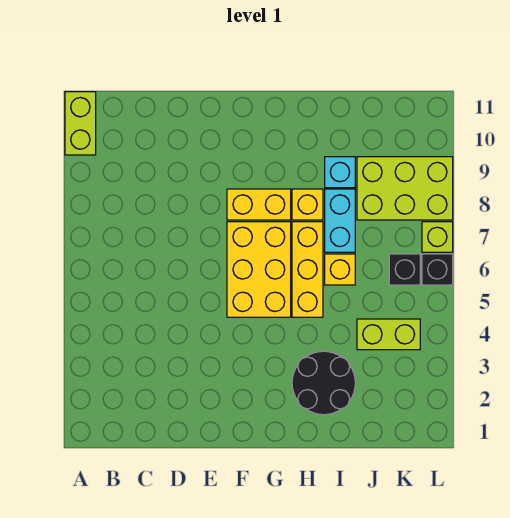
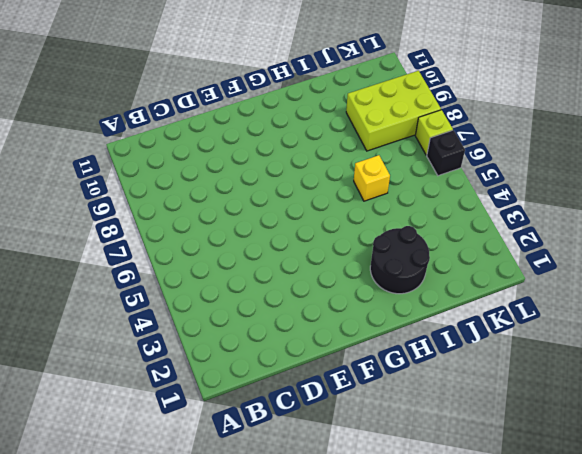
none -> lime brick A10:A11 level 1
none -> yellow brick F5:G7 level 1
none -> yellow brick F8:G8 level 1

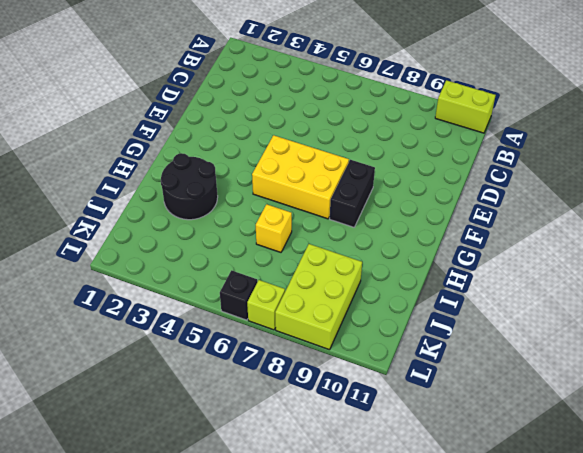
black brick F8:G8 level 1 -> yellow brick F8:G8 level 1
none -> yellow brick H5:H7 level 1
none -> yellow brick H8 level 1
none -> cyan brick I7:I8 level 1

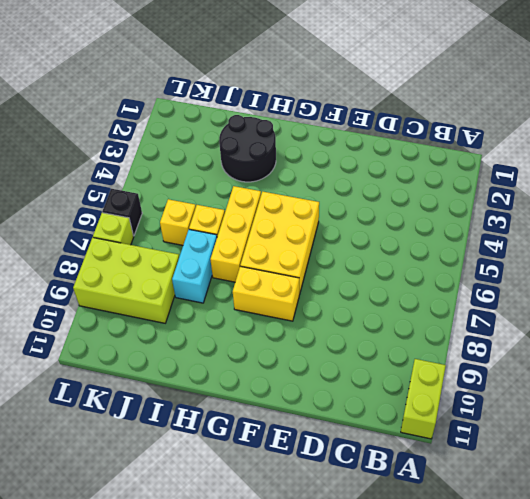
yellow brick J6 level 1 -> yellow brick H8 level 1
none -> cyan brick I9 level 1
none -> lime brick J4:K4 level 1
none -> black brick K6 level 1

